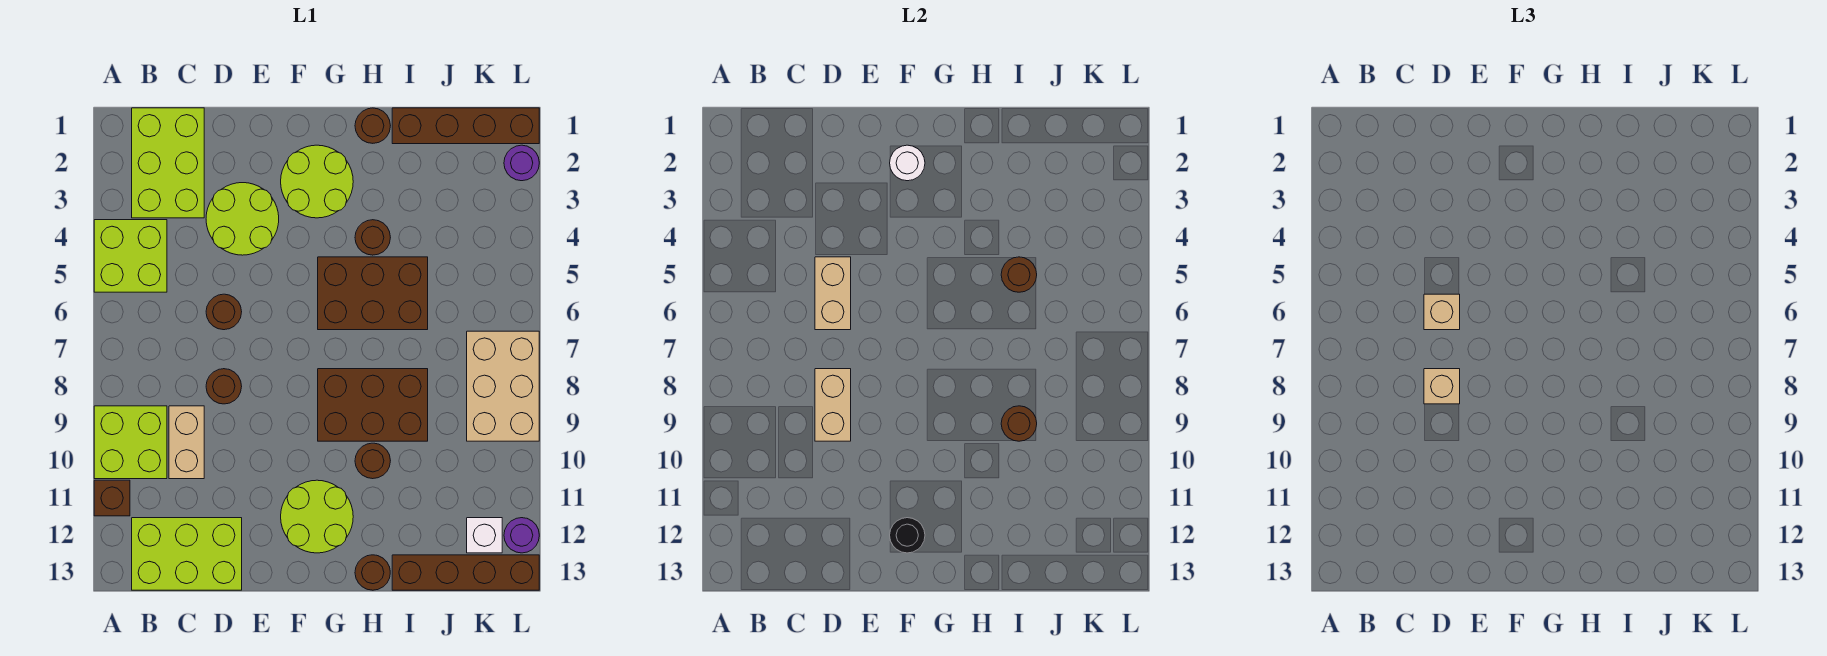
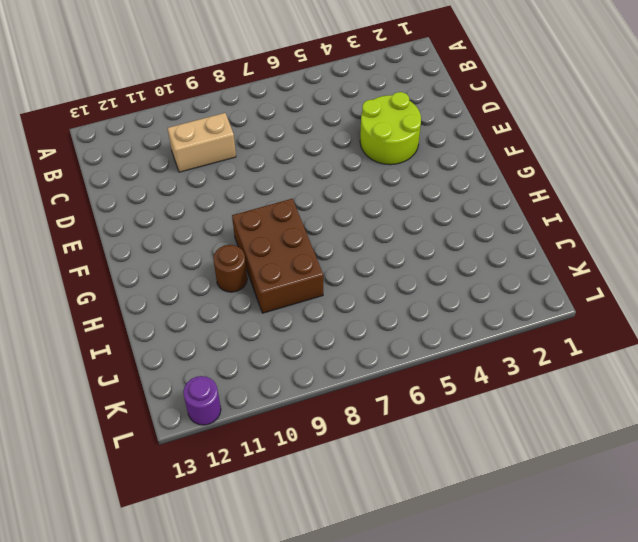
none -> lime brick A4:B5 level 1
none -> lime brick A9:B10 level 1
none -> brown brick A11 level 1
none -> lime brick B1:C3 level 1

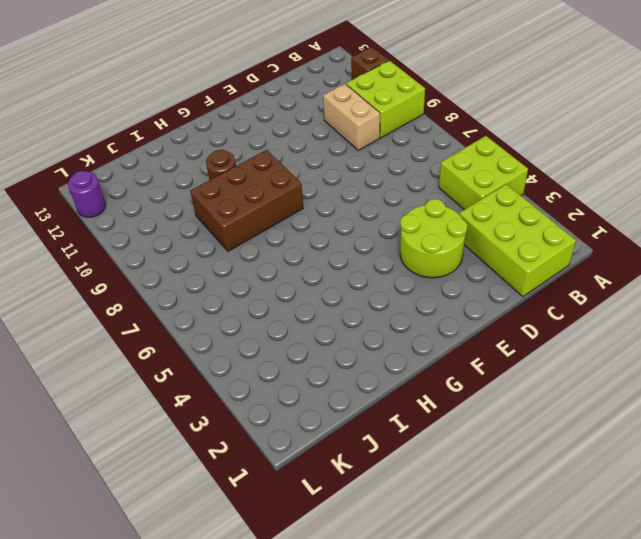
none -> lime brick B12:D13 level 1
none -> brown round brick D6 level 1
none -> brown round brick D8 level 1
none -> lime round brick F2:G3 level 1

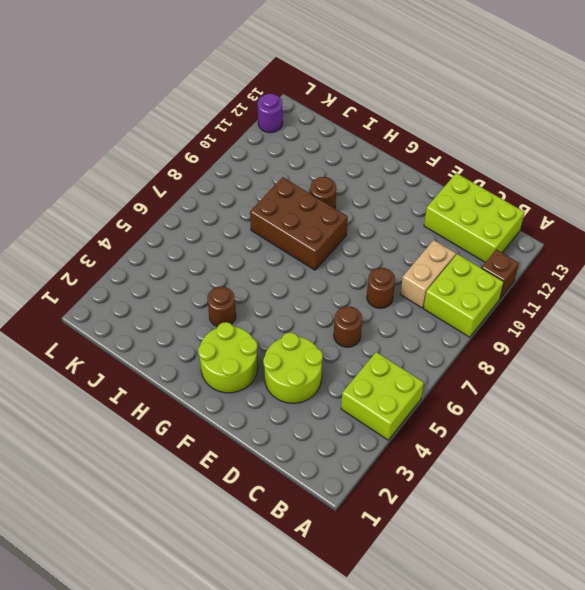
none -> lime brick B1:C3 level 1
none -> lime round brick F11:G12 level 1
none -> brown brick G5:I6 level 1
none -> brown round brick H1 level 1

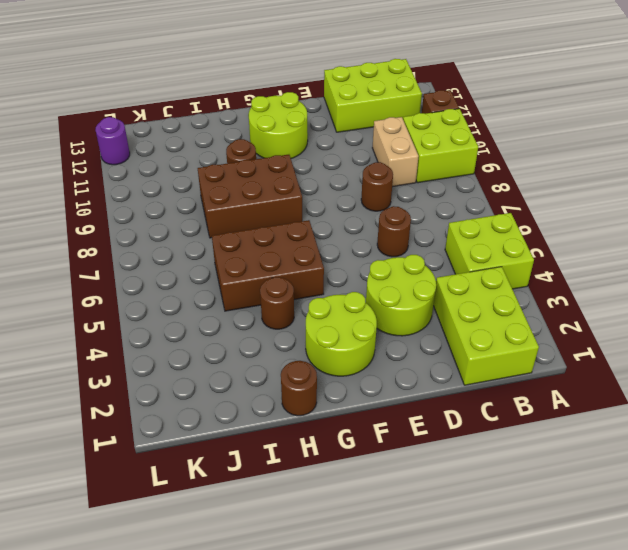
none -> brown round brick H13 level 1
none -> brown brick I1:L1 level 1
none -> brown brick I13:L13 level 1
none -> tan brick K7:L9 level 1

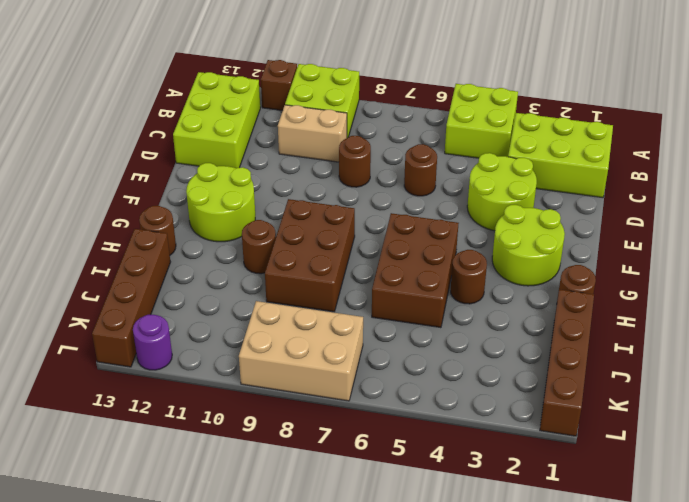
none -> white brick K12 level 1
none -> purple round brick L2 level 1
none -> tan brick D5:D6 level 2
none -> tan brick D8:D9 level 2

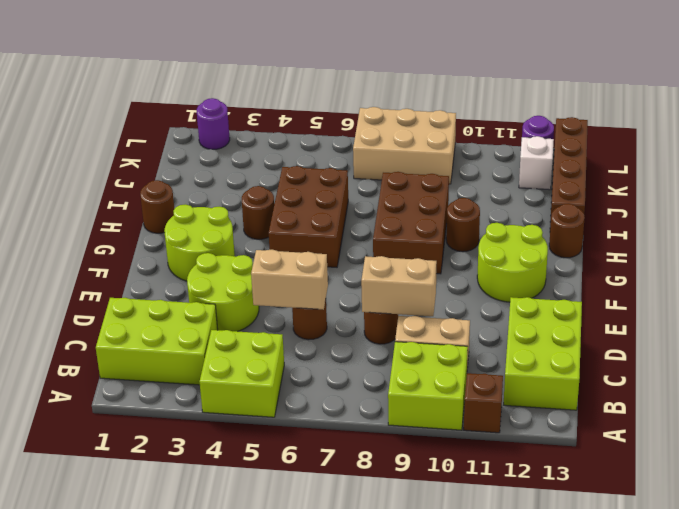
none -> brown brick I1:L1 level 1
none -> white round brick F2 level 2
none -> black round brick F12 level 2
none -> brown round brick I5 level 2

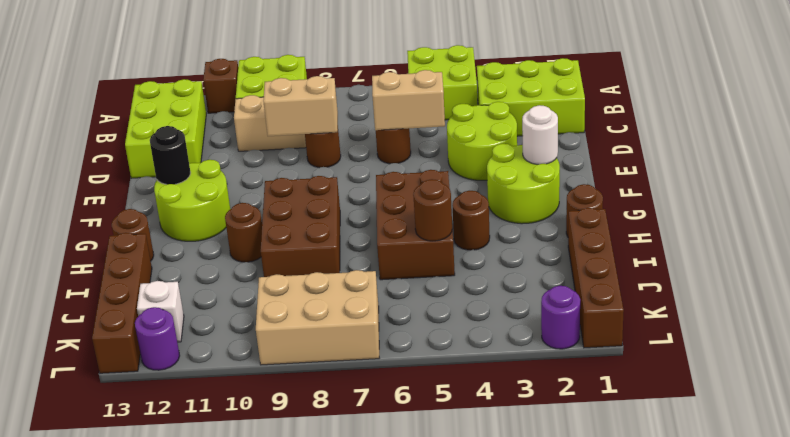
none -> brown round brick I9 level 2
none -> tan brick D6 level 3
none -> tan brick D8 level 3

